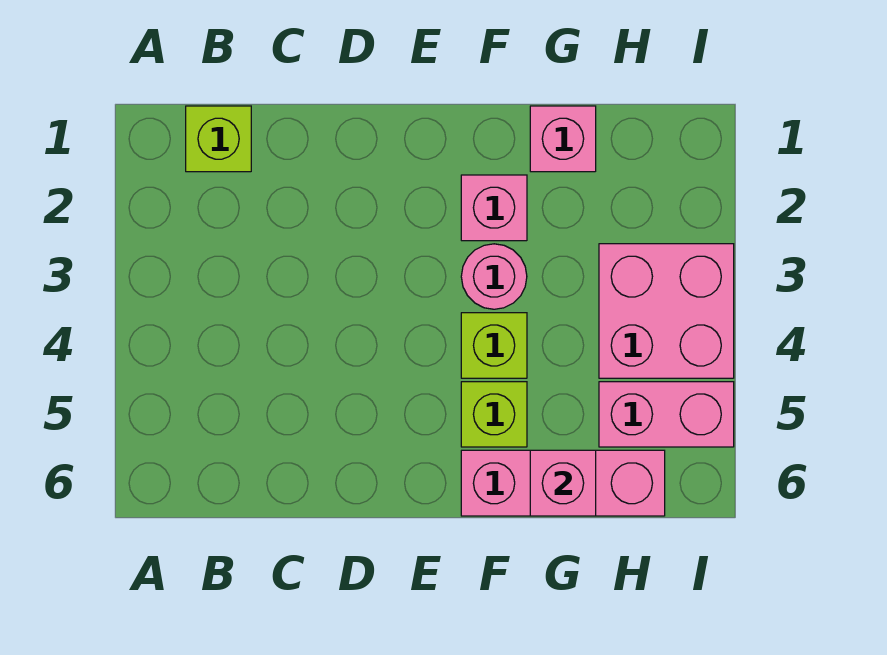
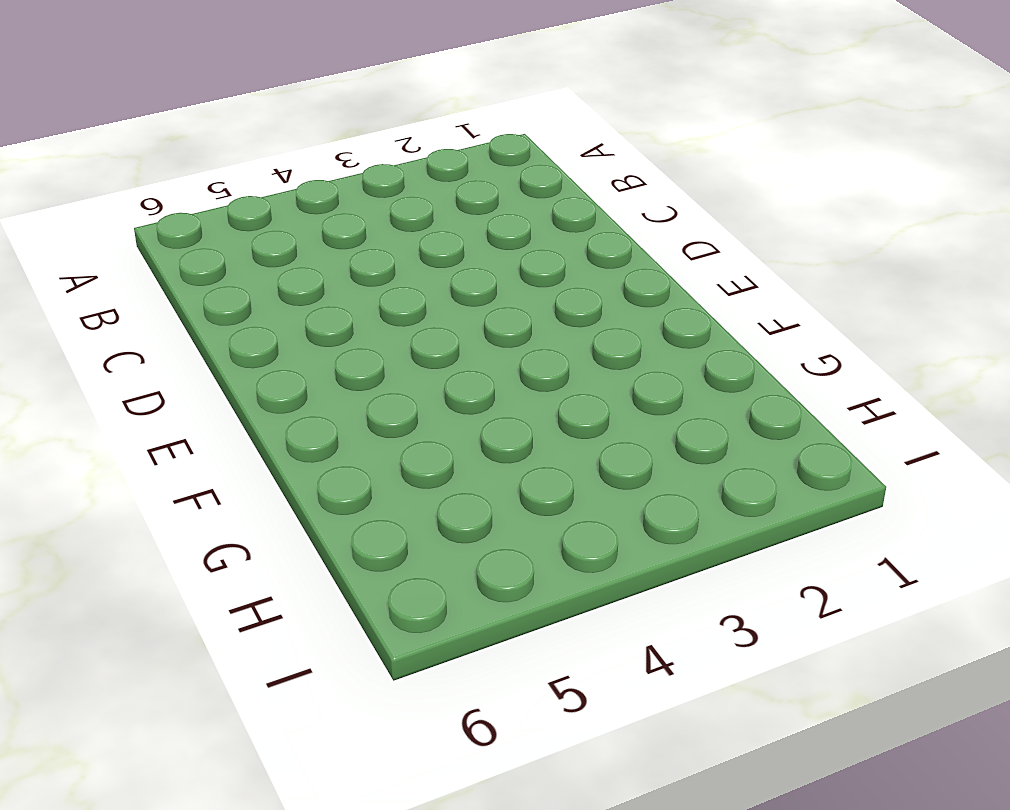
none -> lime brick B1 level 1
none -> pink brick F2 level 1

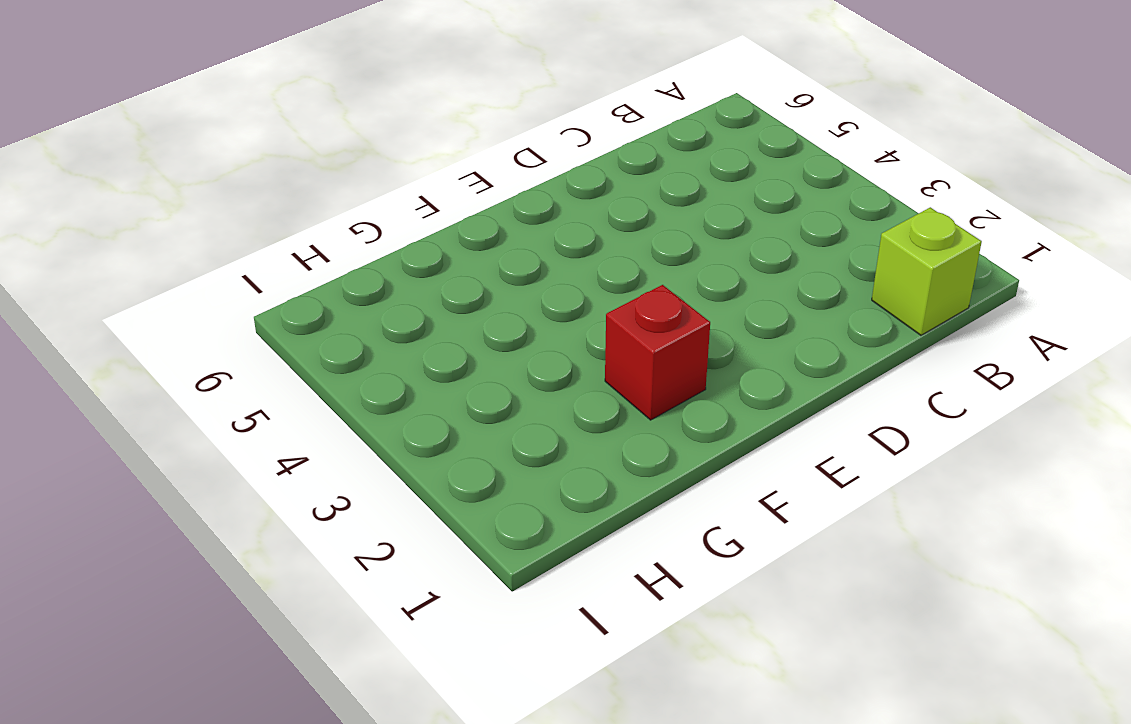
red brick F2 level 1 -> pink brick F2 level 1
none -> pink round brick F3 level 1
none -> lime brick F4 level 1

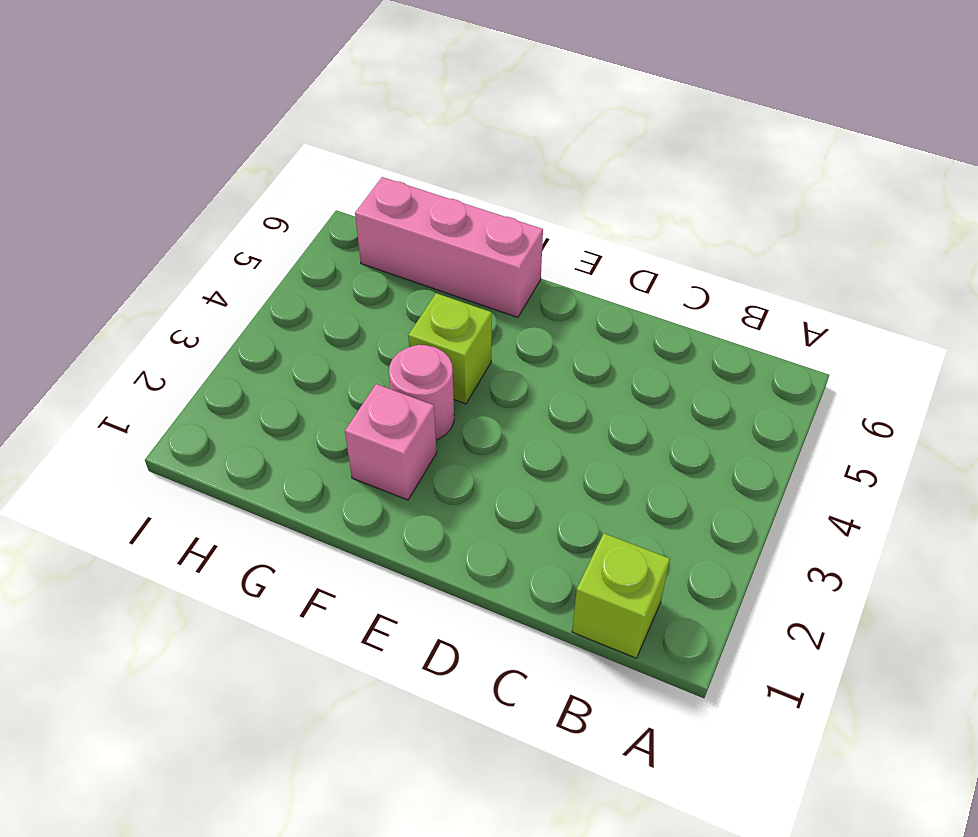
none -> lime brick F5 level 1
none -> pink brick G1 level 1

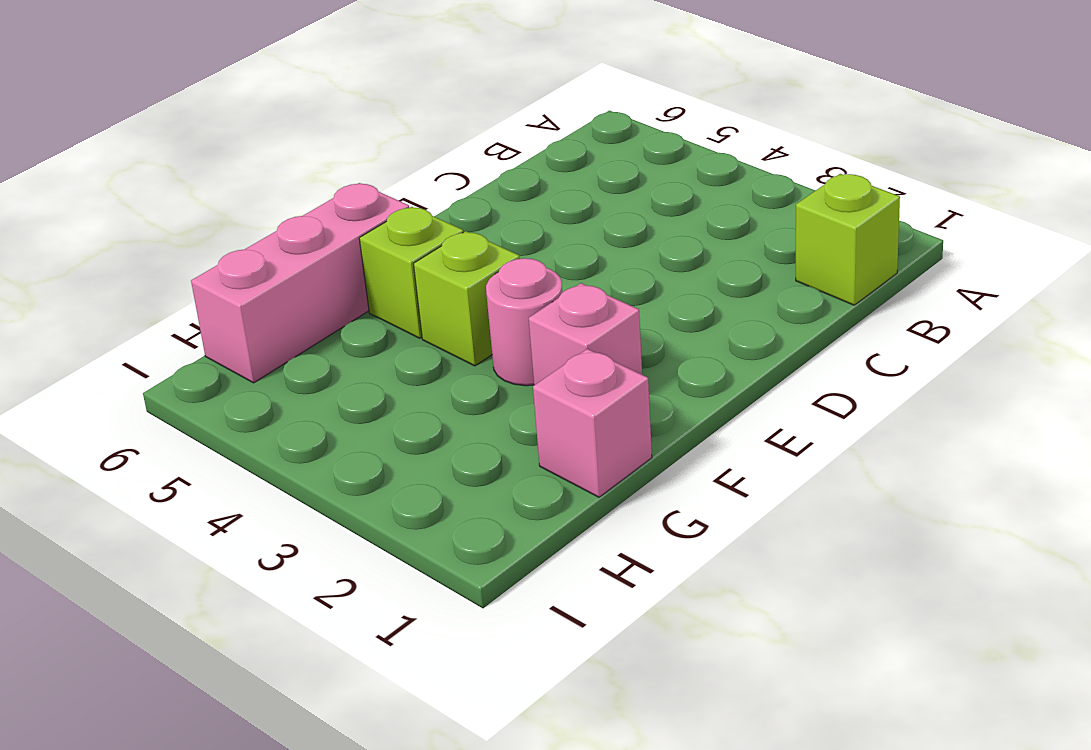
none -> pink brick H3:I4 level 1
none -> pink brick H5:I5 level 1

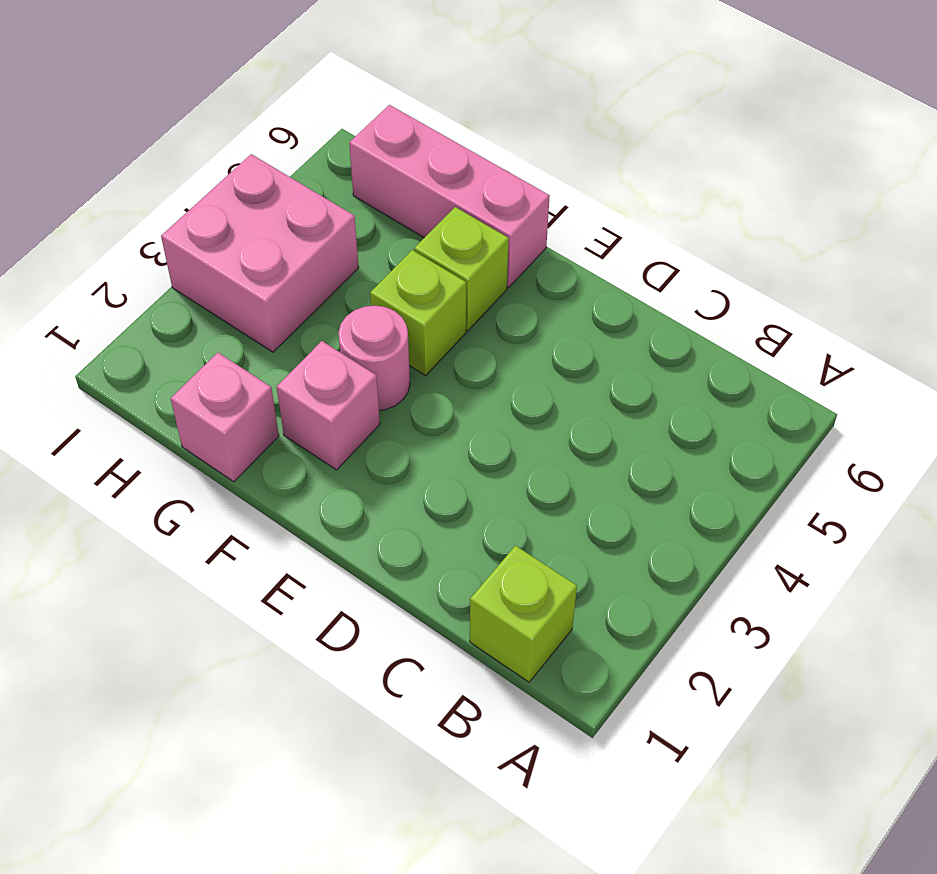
none -> pink brick H5:I5 level 1
none -> pink brick G6 level 2

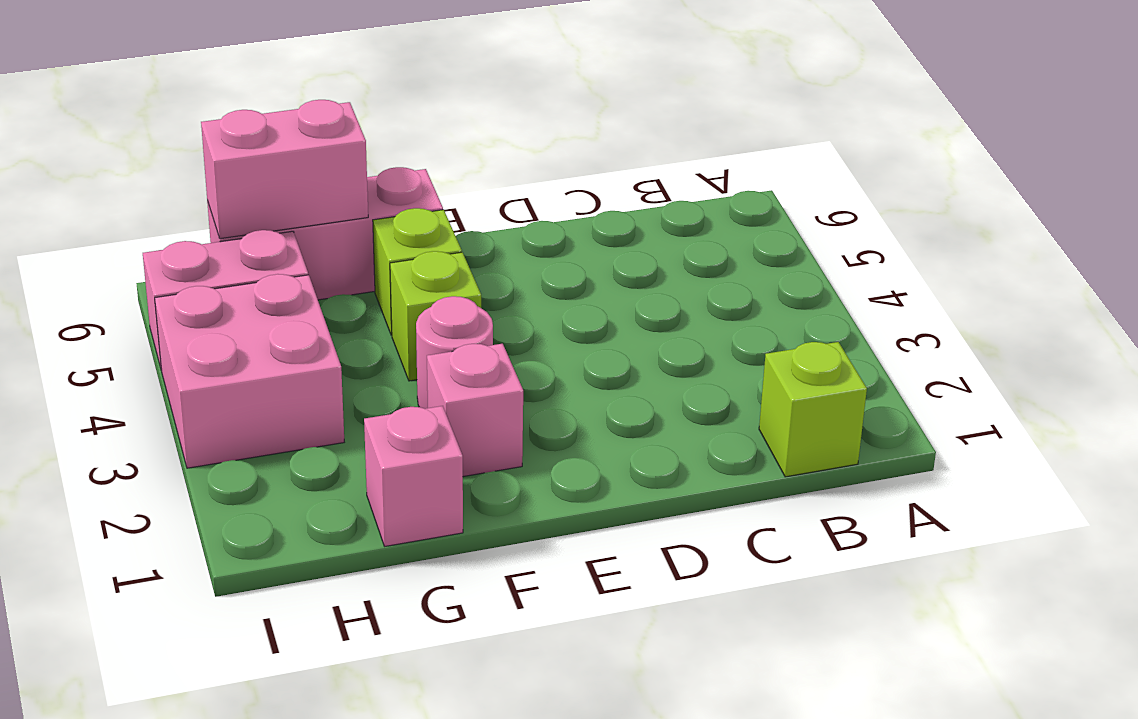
pink brick G6:H6 level 2 -> pink brick G6 level 2

